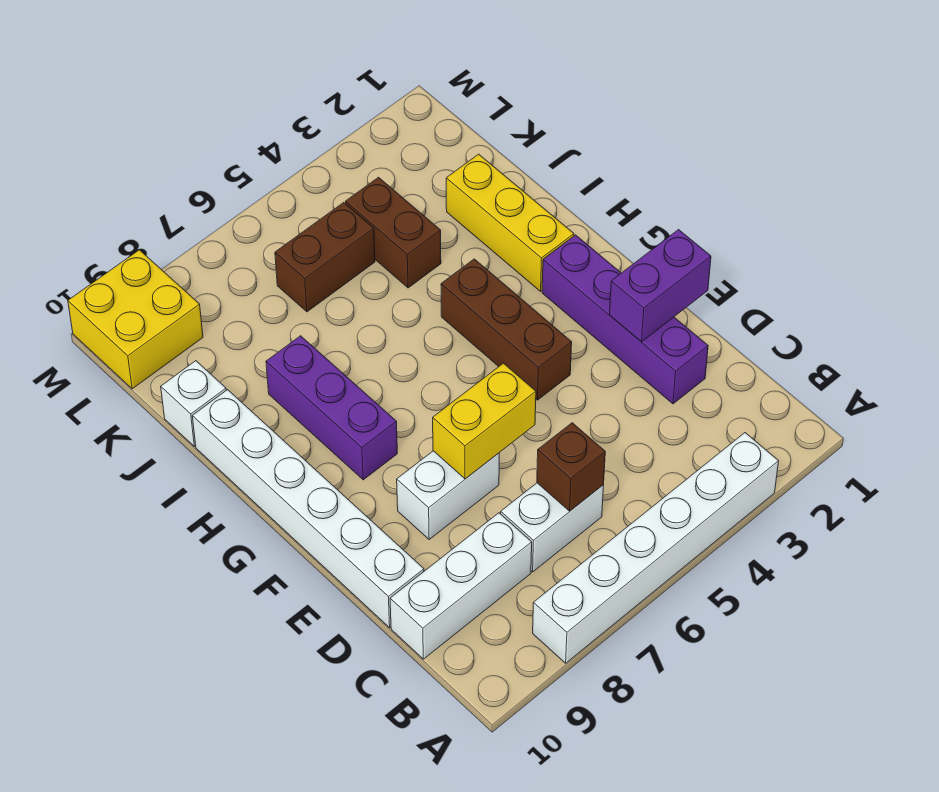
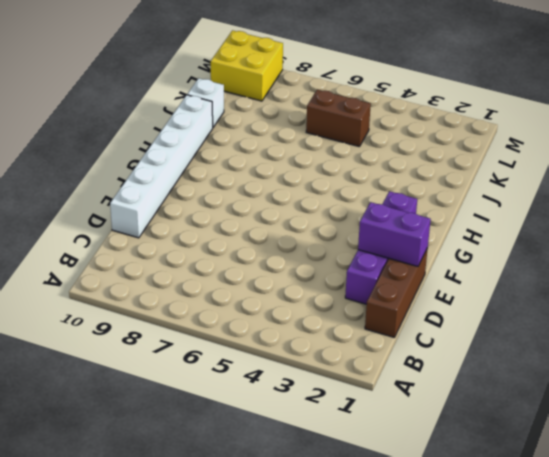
brown brick C1:E1 level 1 -> brown brick F4:H4 level 1
none -> white brick A3:A8 level 1
none -> white brick C6:C7 level 1
none -> white brick C8:C10 level 1

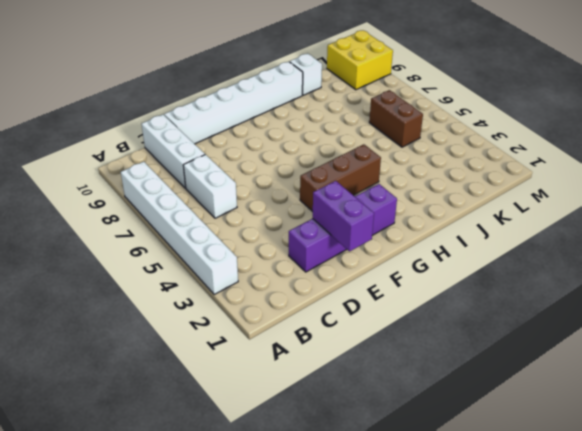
none -> white brick E7:E8 level 1
none -> purple brick G8:I8 level 1
none -> yellow brick H2:J2 level 1

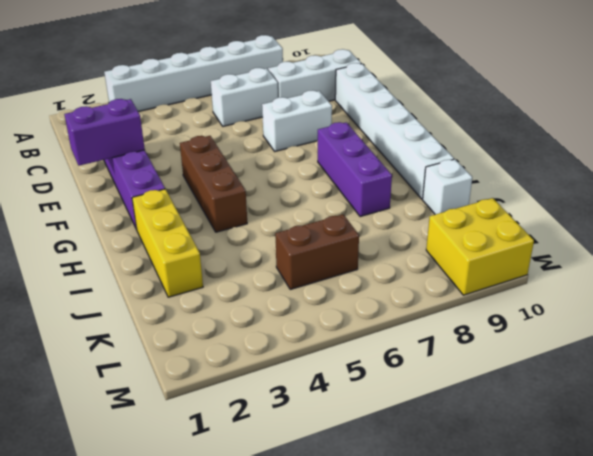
none -> brown brick J4:K4 level 1
none -> brown brick C6 level 2
none -> yellow brick E6:E7 level 2

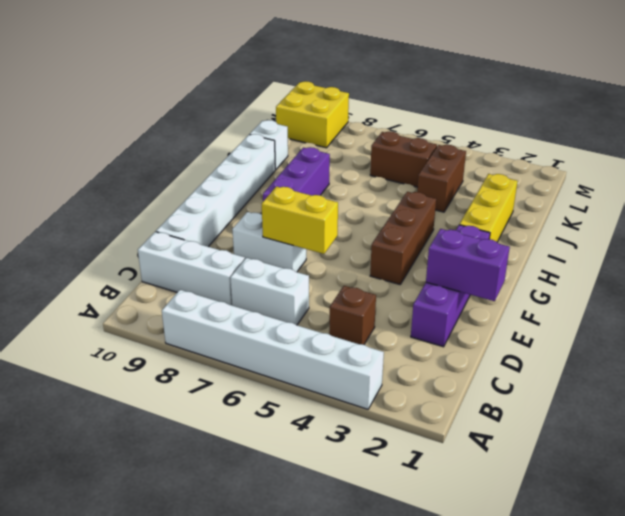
brown brick C4 level 1 -> brown brick C6 level 2

